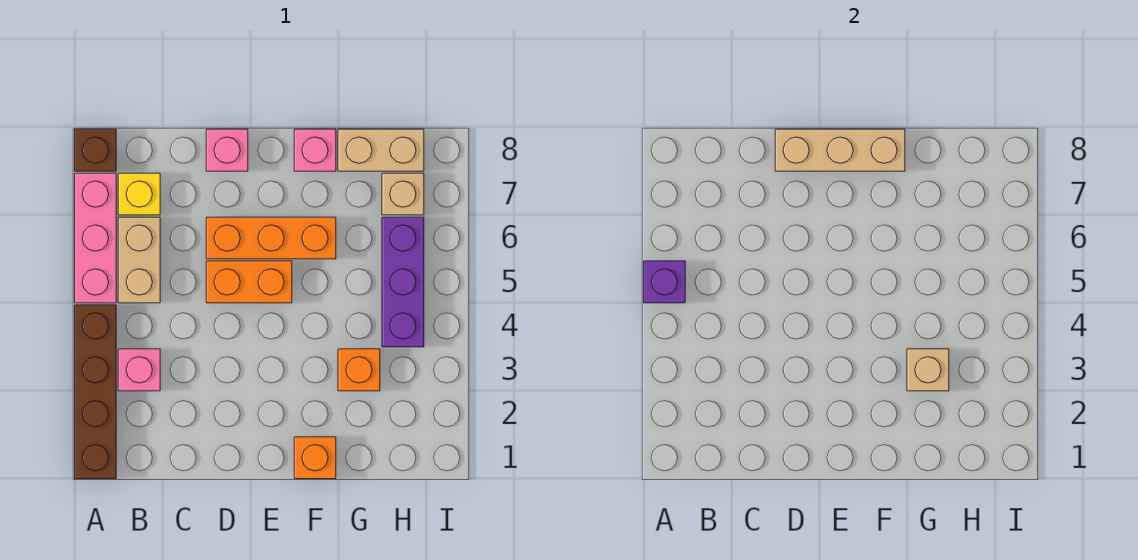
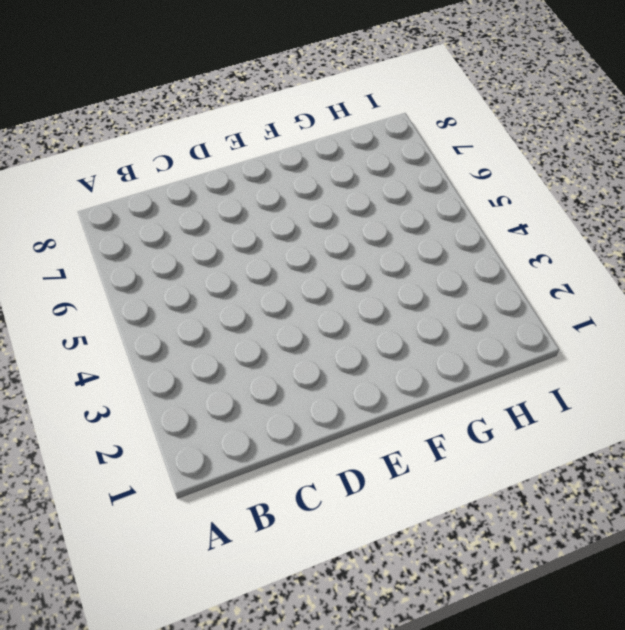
none -> brown brick A1:A4 level 1
none -> pink brick A5:A7 level 1
none -> brown brick A8 level 1

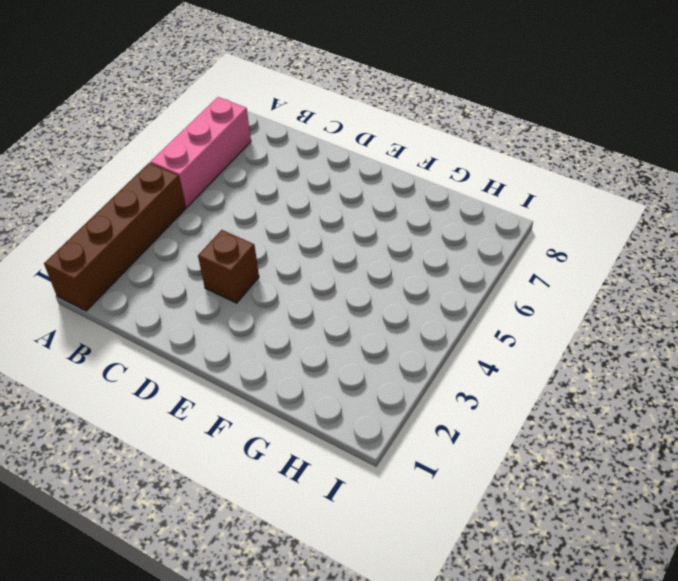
brown brick D3 level 1 -> brown brick A8 level 1
none -> pink brick B3 level 1
none -> tan brick B5:B6 level 1
none -> yellow brick B7 level 1

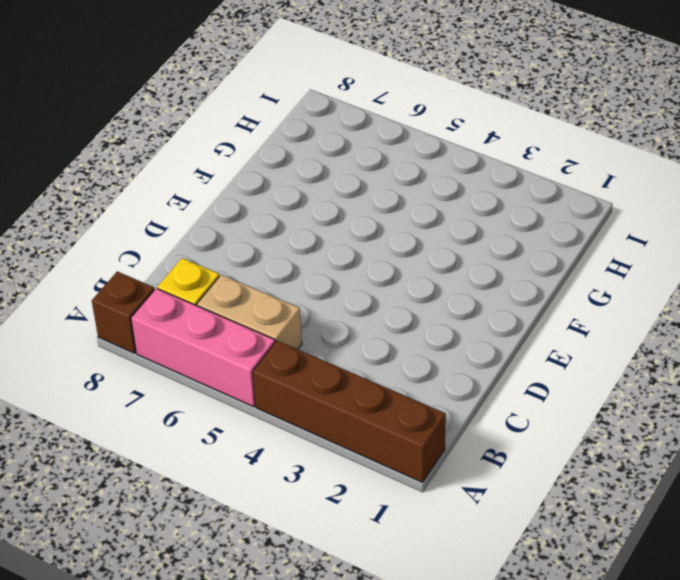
none -> pink brick B3 level 1
none -> orange brick D5:E5 level 1
none -> orange brick D6:F6 level 1

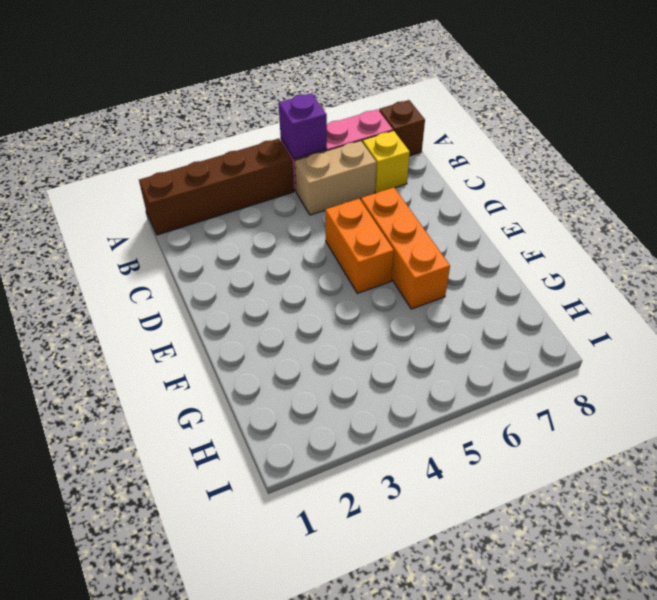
none -> pink brick B3 level 1
none -> pink brick D8 level 1
none -> orange brick F1 level 1

